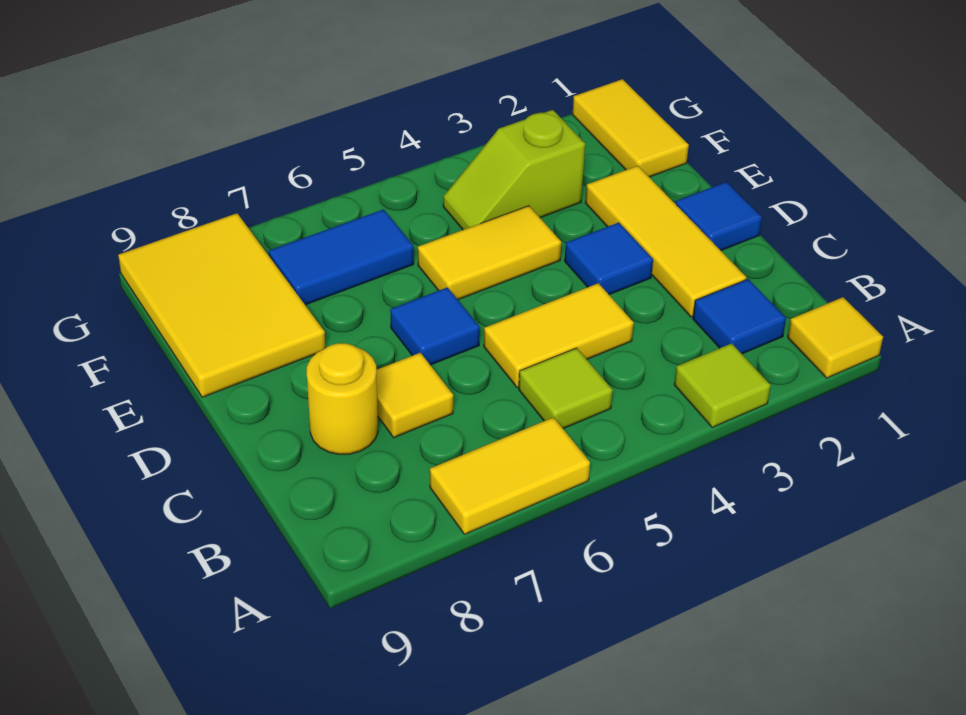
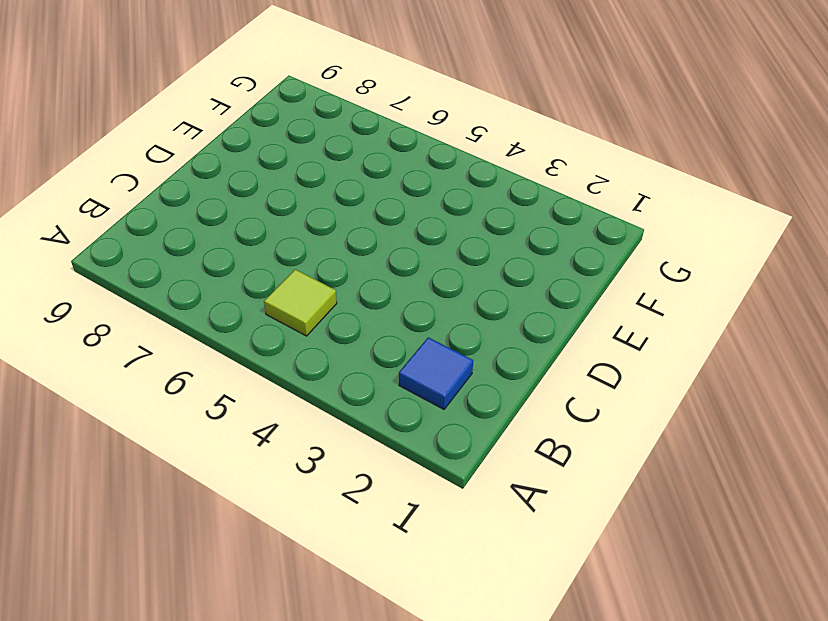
none -> yellow tile A1 level 1
none -> lime tile A3 level 1
none -> yellow tile A6:A7 level 1

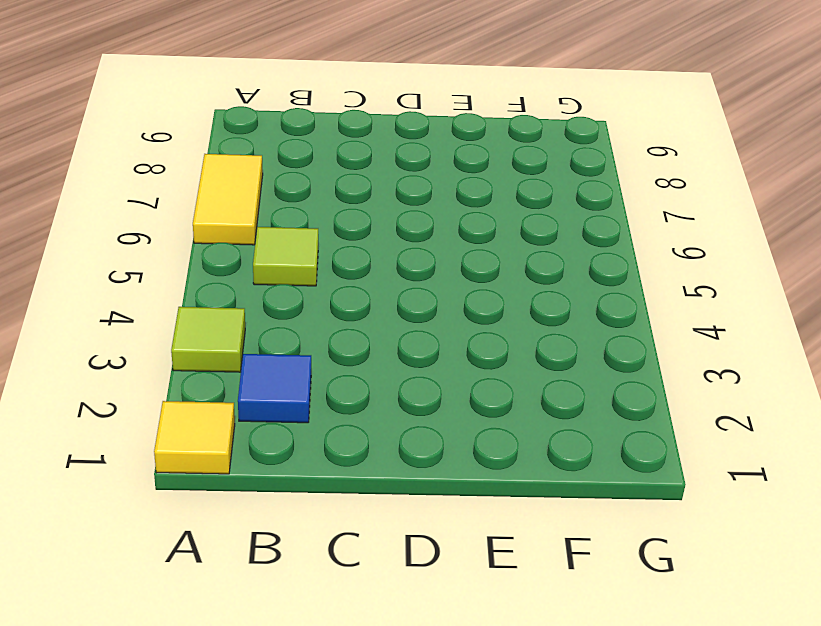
none -> yellow tile C2:E2 level 1
none -> yellow tile C4:C5 level 1
none -> yellow tile C7 level 1

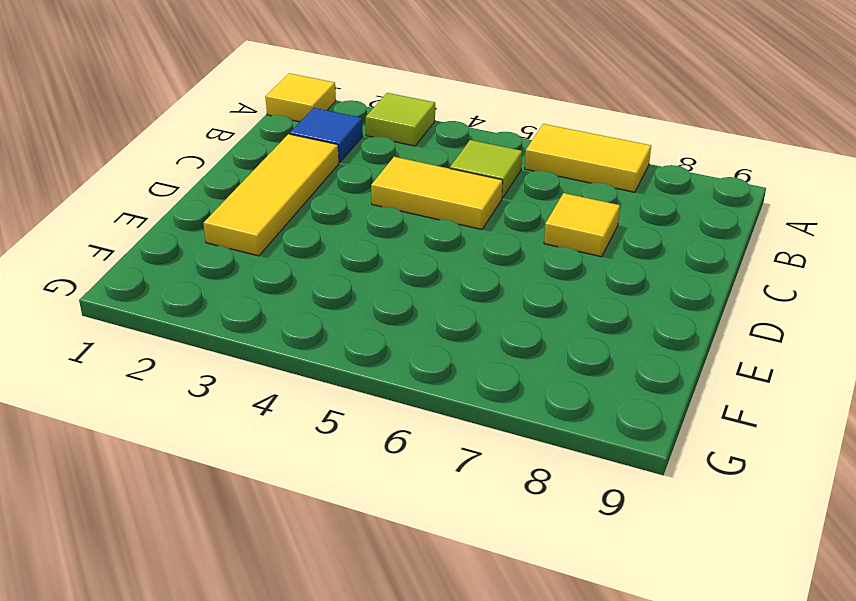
none -> yellow round brick C8 level 1
none -> blue tile D1 level 1
none -> blue tile D3 level 1

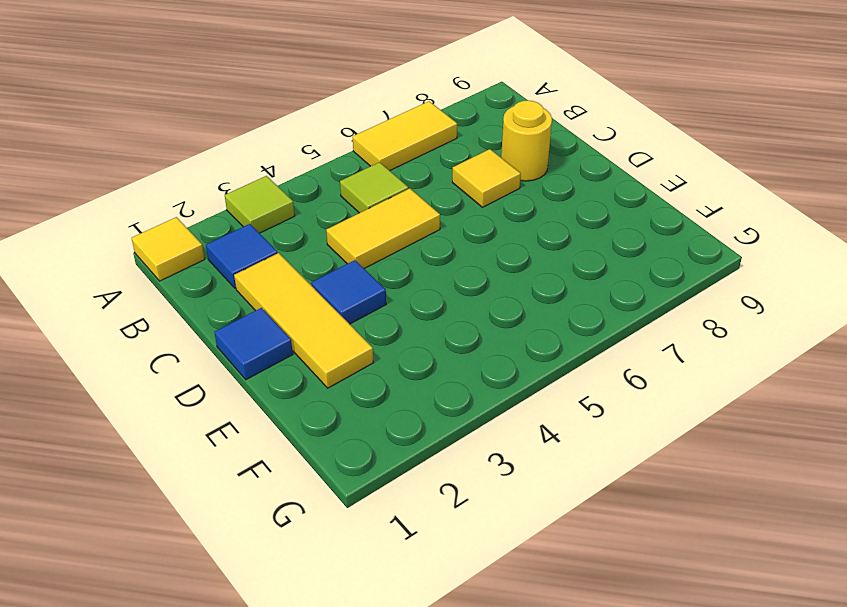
none -> blue tile D6 level 1
none -> yellow tile E4:E5 level 1
none -> yellow tile E8:G9 level 1

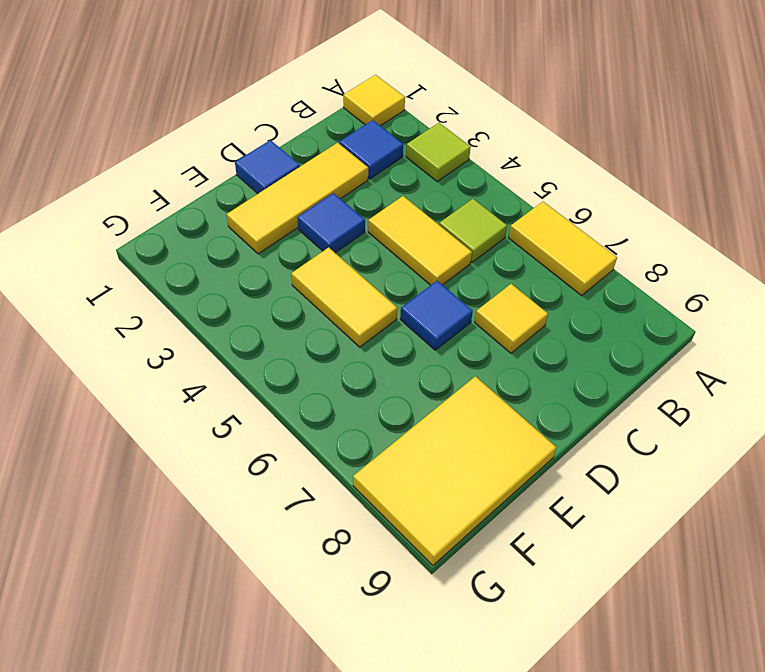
none -> yellow round brick C8 level 1
none -> yellow tile F1:G1 level 1
none -> lime slope F3:F4 level 1 top 3

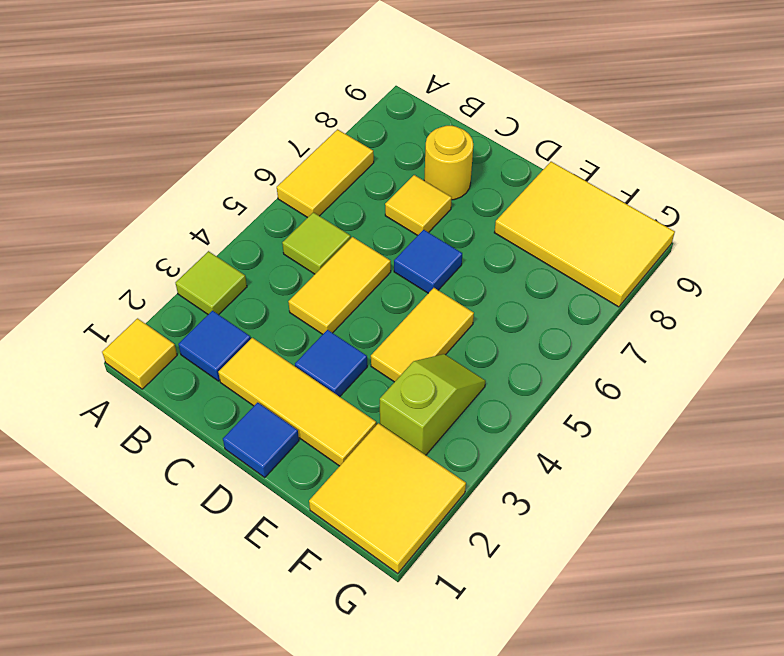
yellow tile F1:G2 level 1 -> yellow tile F1:G1 level 1
none -> blue tile F6:F7 level 1

